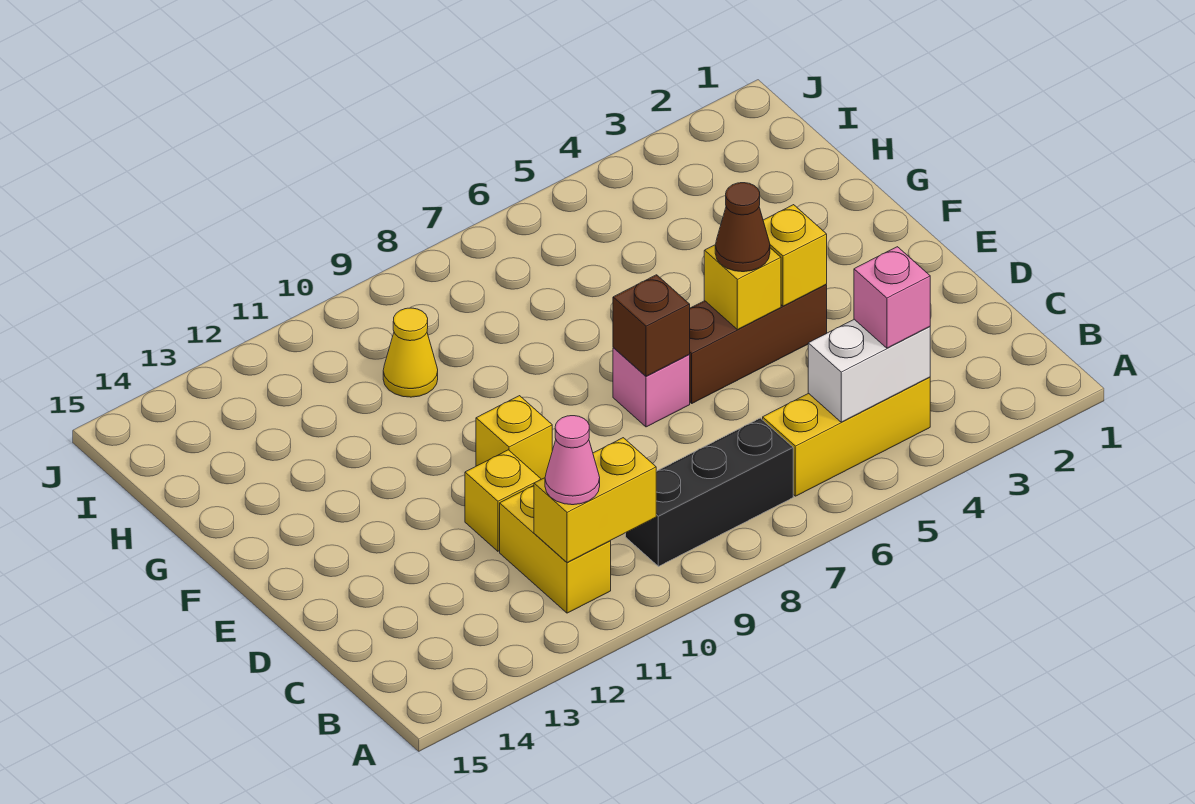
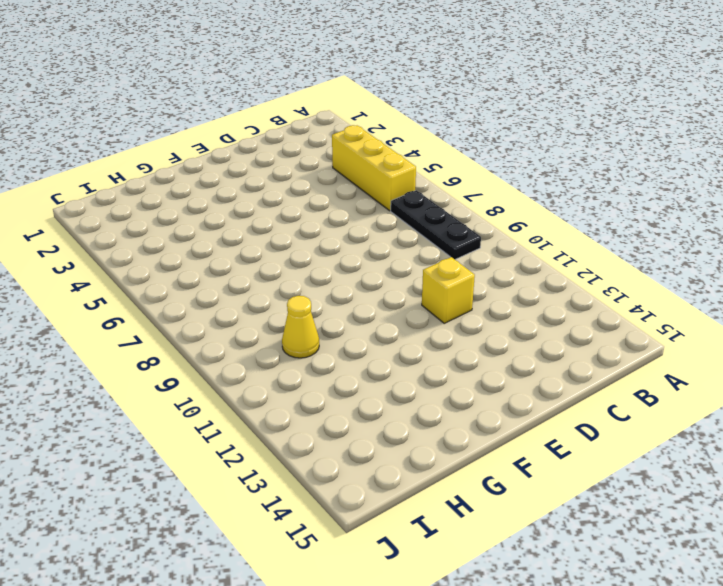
black plate B7:B9 level 1 -> black brick B7:B9 level 1
none -> yellow brick B11:C11 level 1
none -> brown brick E4:E6 level 1
none -> pink brick E7 level 1

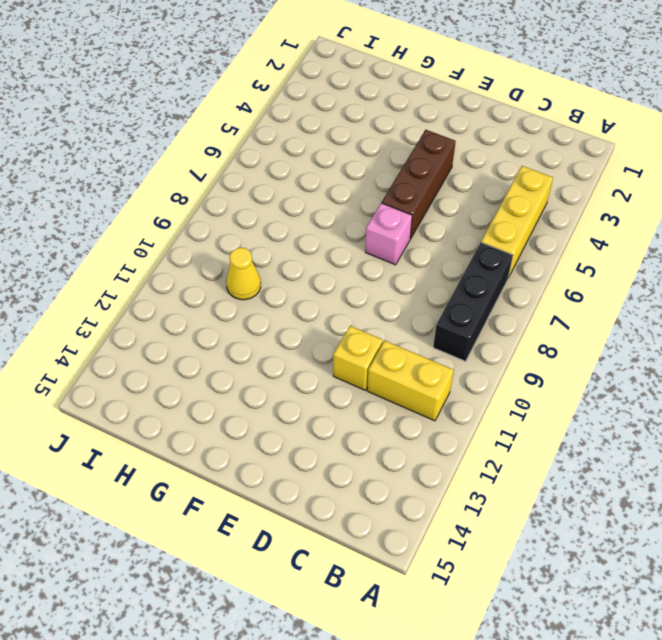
none -> yellow brick E10 level 1
none -> white brick B4:B5 level 2
none -> yellow brick B10:B11 level 2

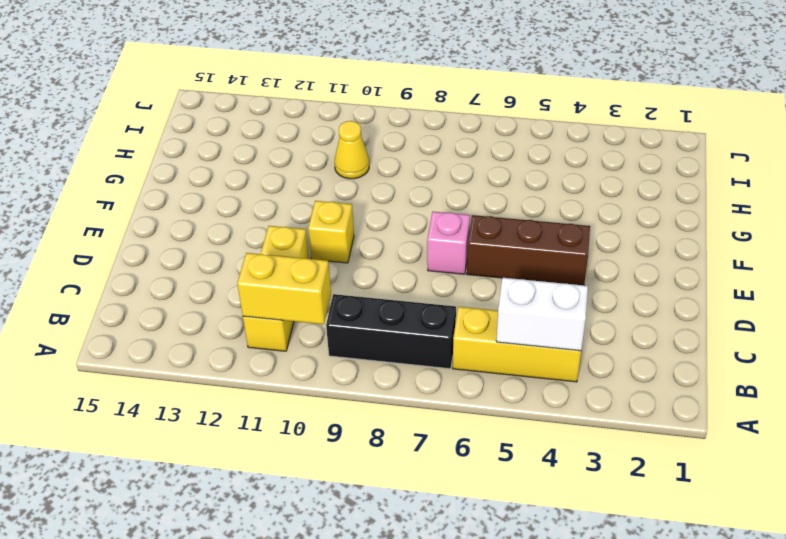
none -> yellow brick E4 level 2
none -> yellow brick E5 level 2
none -> brown brick E7 level 2

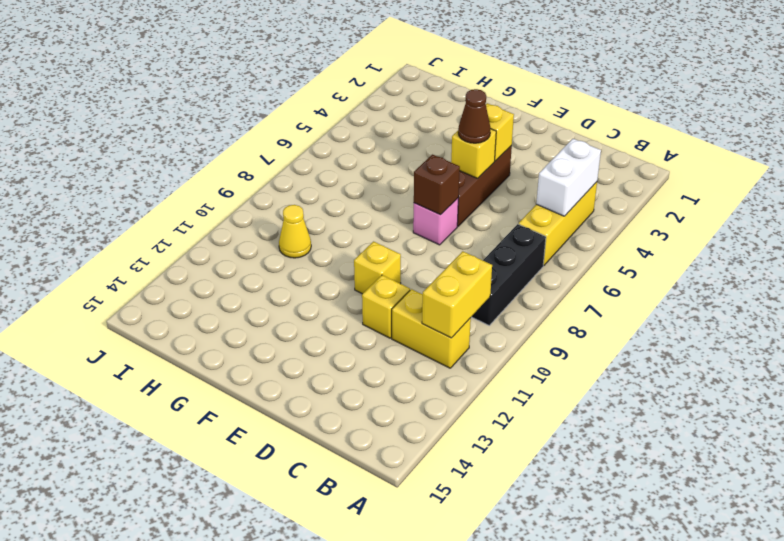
none -> pink brick B4 level 3
none -> pink cone B11 level 3

